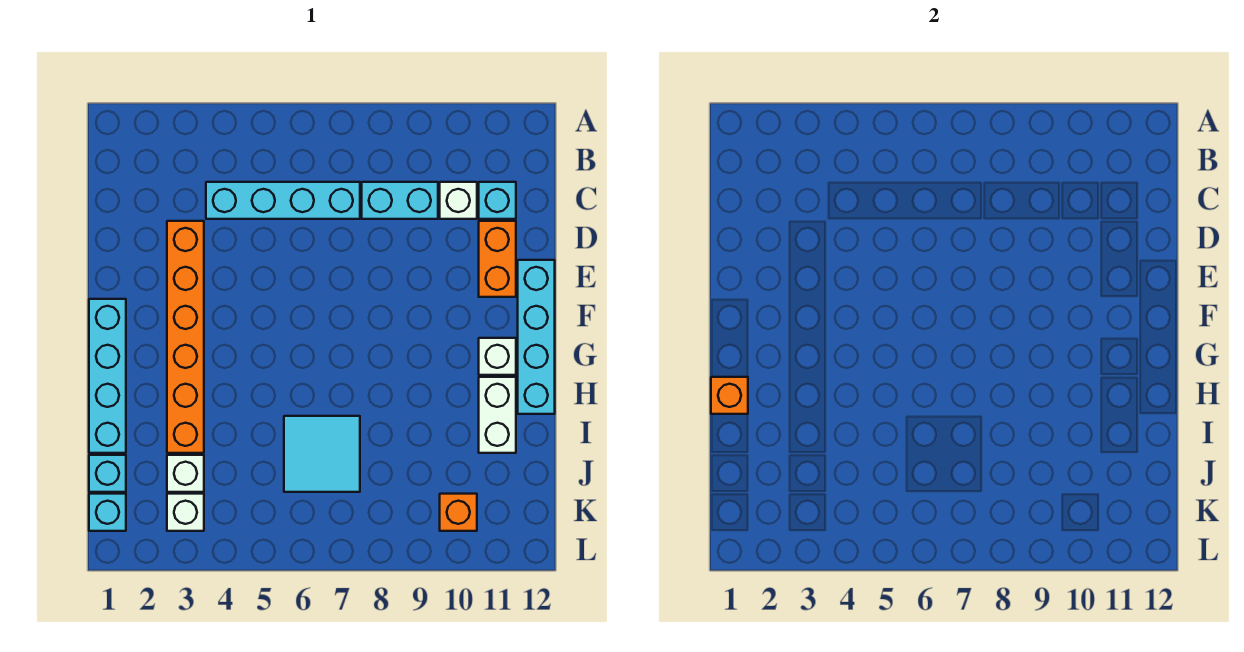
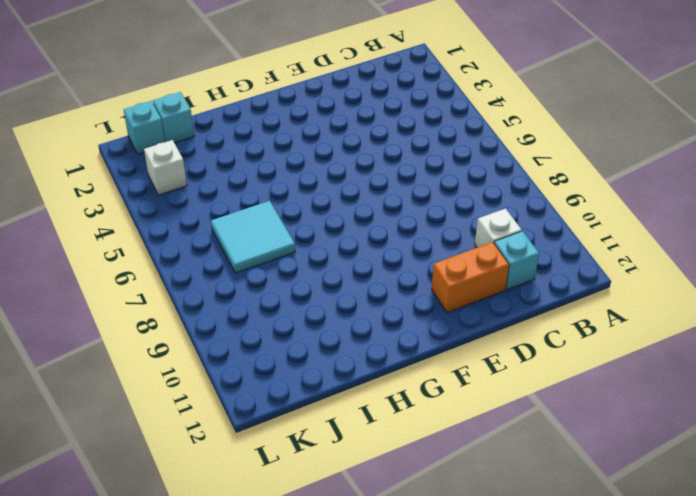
none -> cyan brick C4:C7 level 1
none -> cyan brick C8:C9 level 1
none -> orange brick D3:I3 level 1

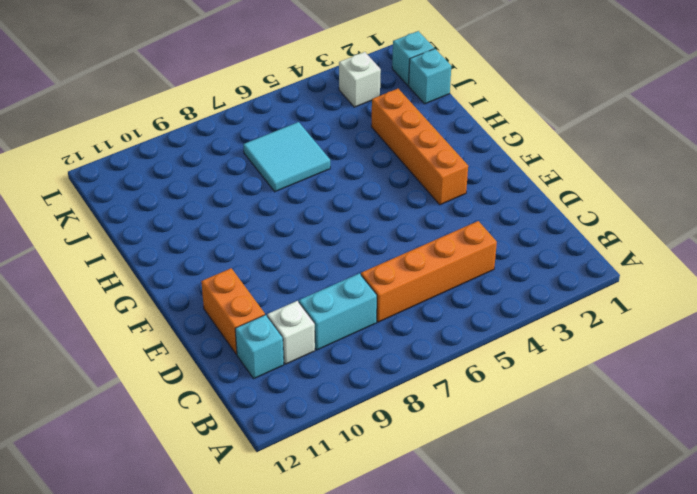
orange brick C4:C7 level 1 -> cyan brick C4:C7 level 1
orange brick F3:I3 level 1 -> orange brick D3:I3 level 1
none -> cyan brick E12:H12 level 1
none -> cyan brick F1:I1 level 1
none -> white brick G11 level 1

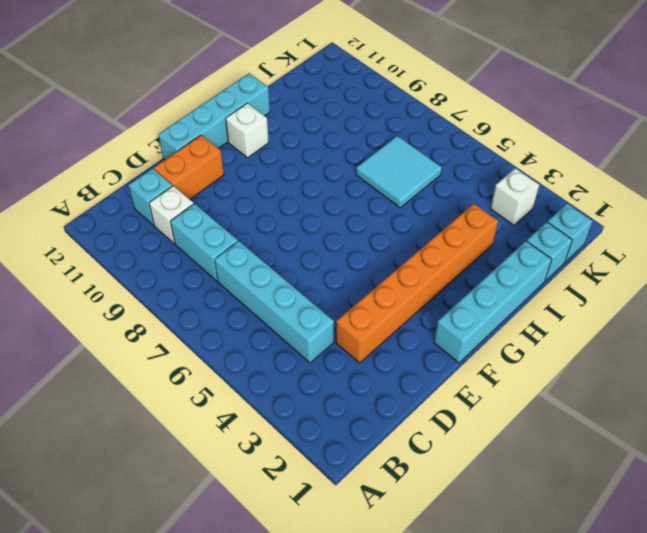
none -> white brick H11:I11 level 1
none -> white brick J3 level 1
none -> orange brick K10 level 1

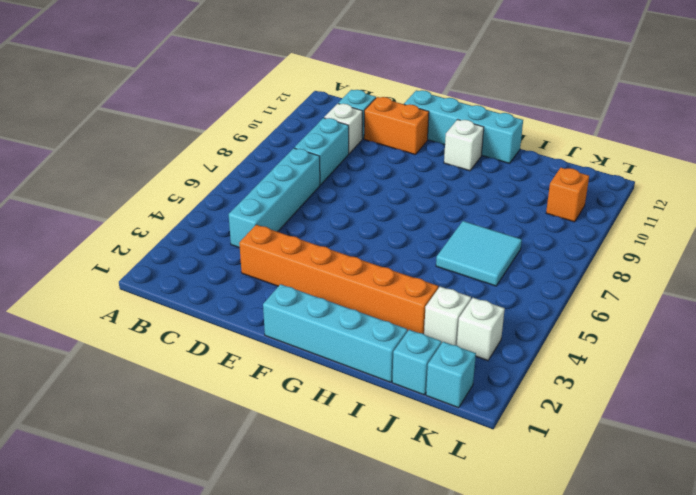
none -> white brick H11:I11 level 1
none -> orange brick H1 level 2

